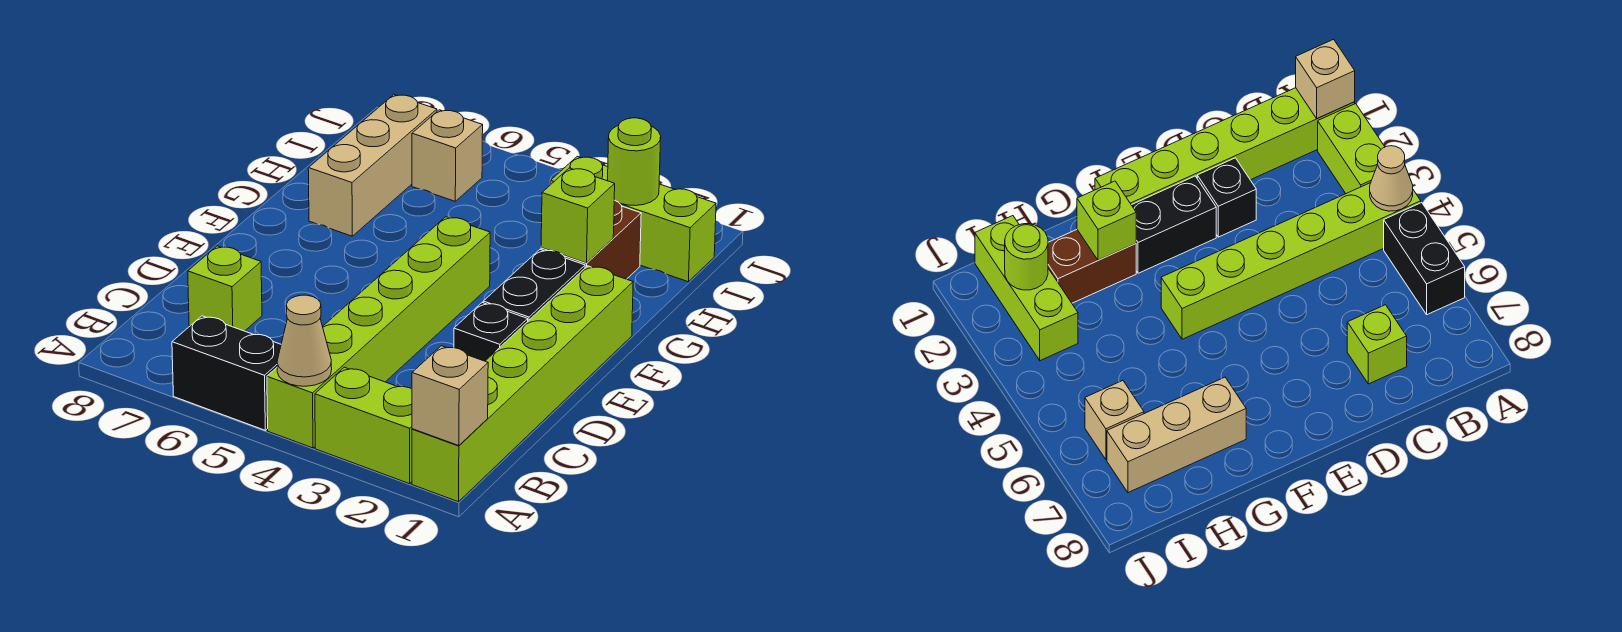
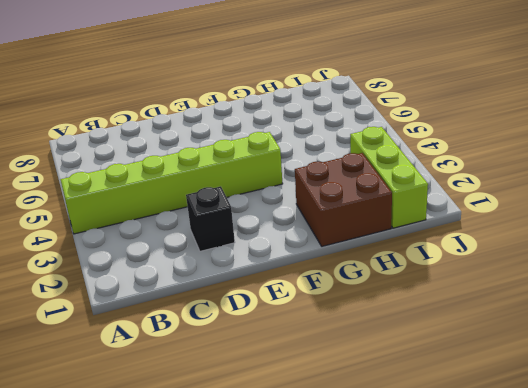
brown brick G1:H2 level 1 -> brown brick G2:H2 level 1
none -> lime brick A1:F1 level 1
none -> lime brick A2:A3 level 1
none -> black brick A5:A6 level 1

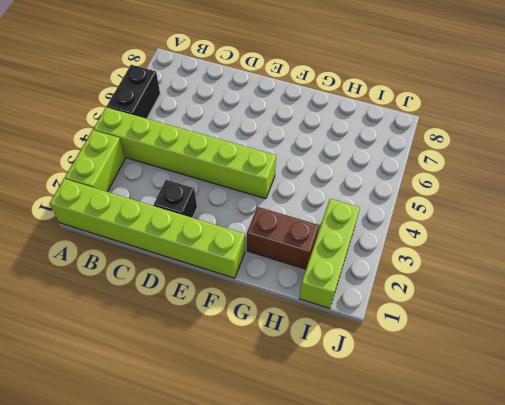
none -> lime brick C7 level 1
none -> black brick E2:F2 level 1
none -> tan brick G7:I7 level 1

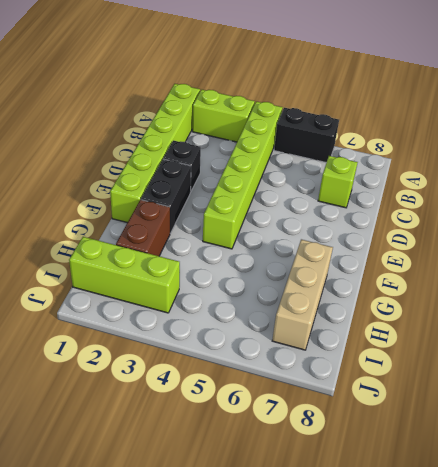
none -> tan brick I6 level 1
none -> tan brick A1 level 2
none -> tan cone A4 level 2

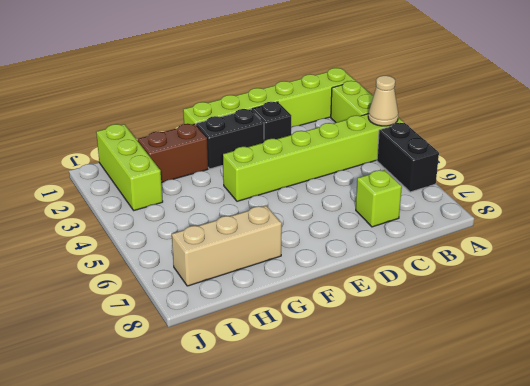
none -> tan brick I6 level 1
none -> tan brick A1 level 2
none -> lime brick G2 level 2

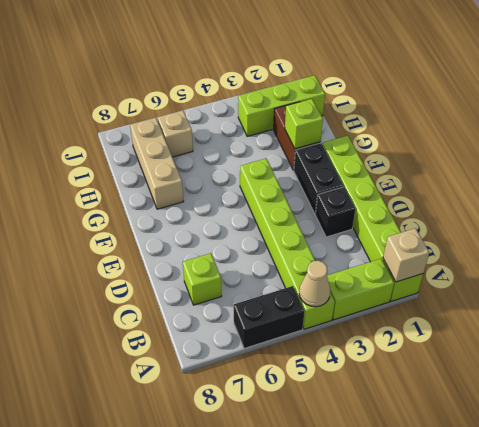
none -> lime round brick I2 level 2

